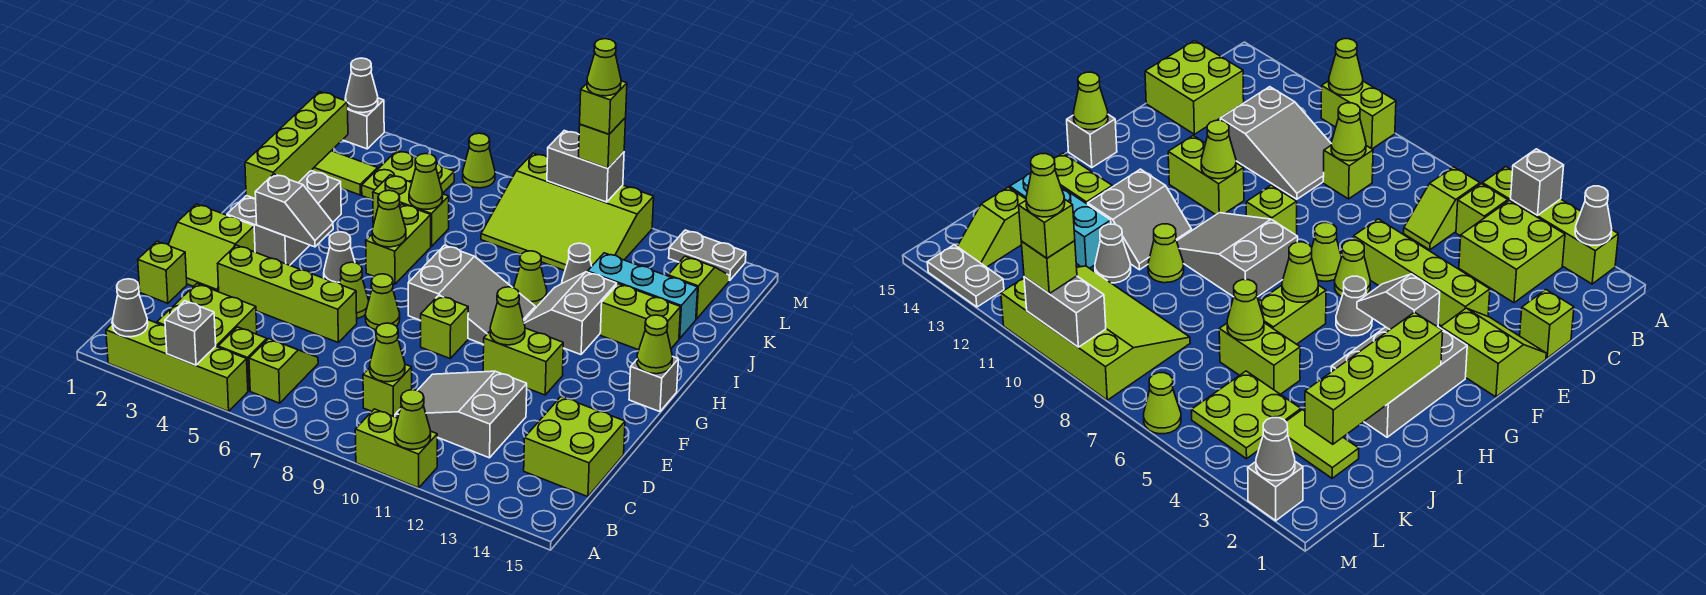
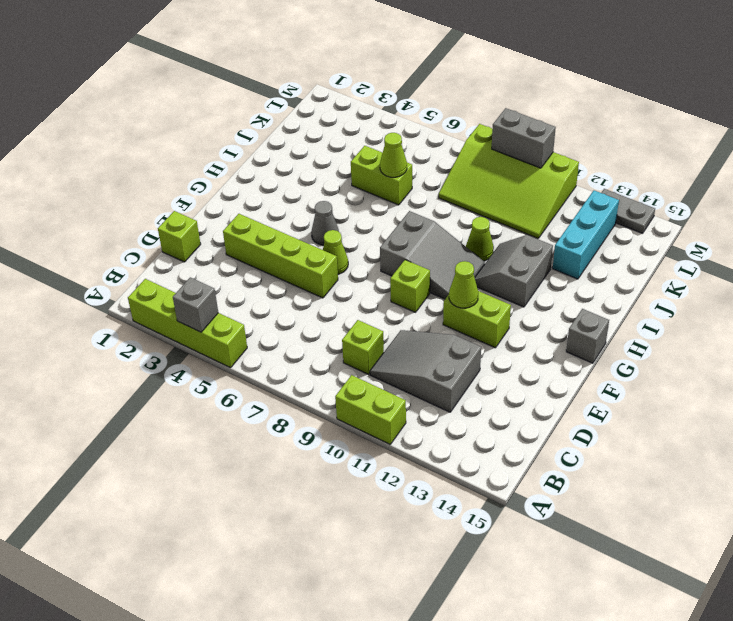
cyan brick J13:L13 level 1 -> cyan brick J12:J14 level 1
none -> lime brick B3:C4 level 1
none -> lime brick B5 level 1
none -> lime slope B6:C6 level 1 top B
none -> lime brick C14:D15 level 1

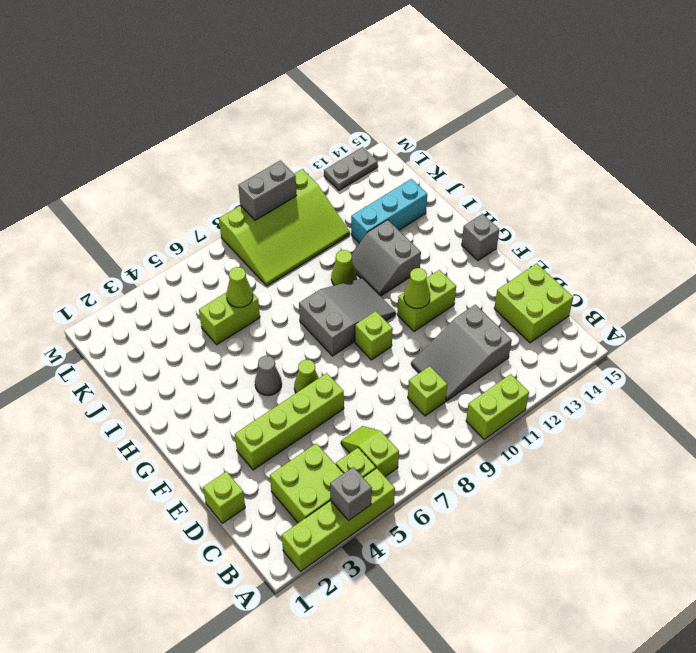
none -> lime slope E1:F2 level 1 top F
none -> lime cone F7 level 1
none -> grey brick G2:I3 level 1
none -> lime brick H6:I6 level 1

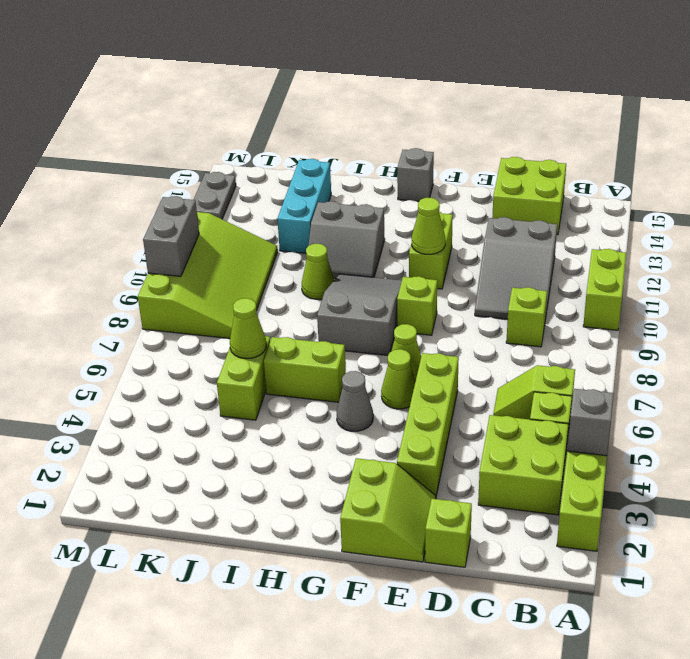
none -> grey brick G2:I3 level 1
none -> lime brick I13:I14 level 1
none -> grey cone J11 level 1
none -> lime tile K2:K3 level 1

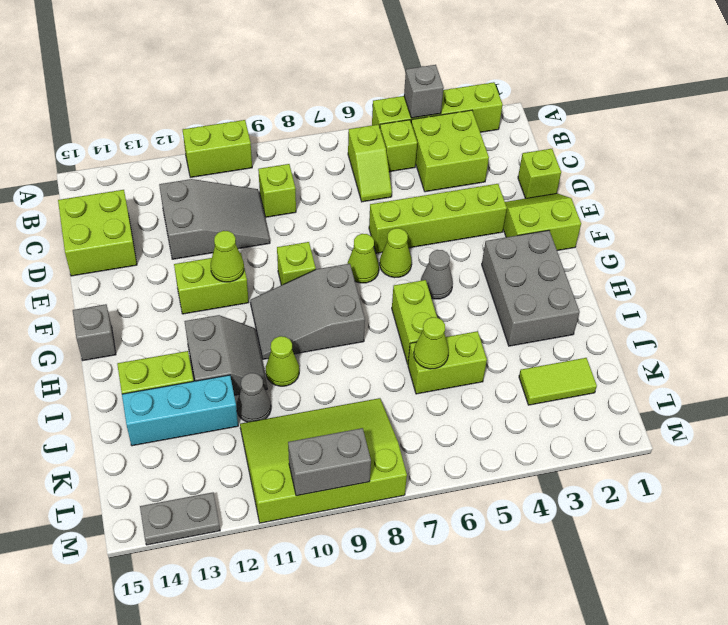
none -> lime plate K4:L5 level 1
none -> lime slope K14:L14 level 1 top K
none -> grey brick M2 level 1
none -> lime cone M6 level 1

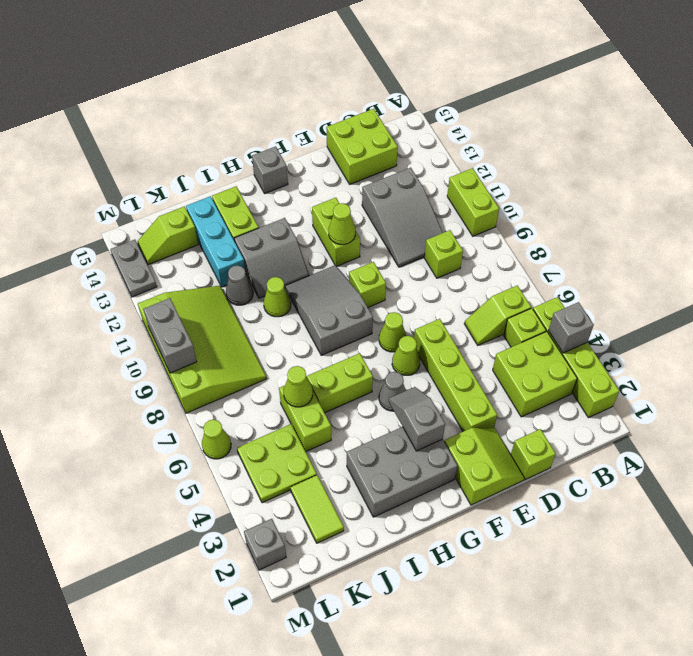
none -> grey cone A2 level 2
none -> lime cone A11 level 2
none -> lime cone C9 level 2
none -> lime cone G15 level 2

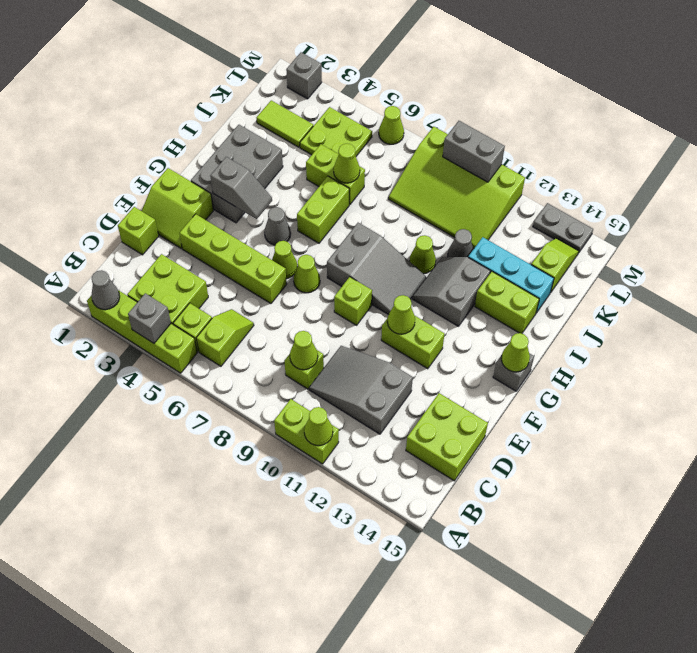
none -> lime brick H2:K2 level 2
none -> lime cone H6 level 2
none -> grey cone M2 level 2
none -> lime brick M10 level 3

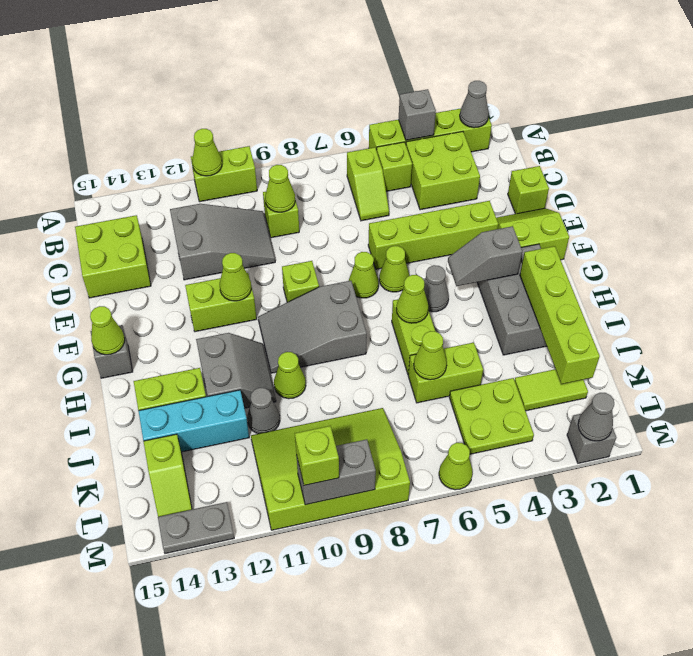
none -> lime brick M10 level 4
none -> lime cone M10 level 5

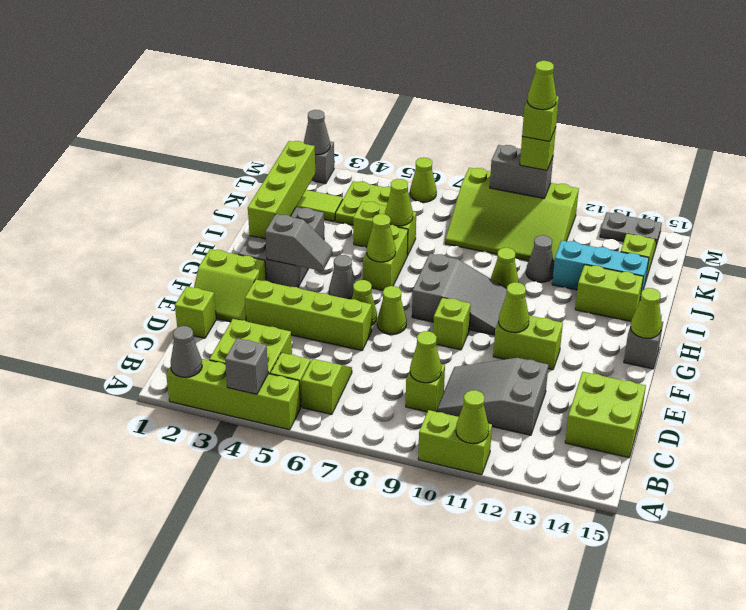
none -> grey slope H11:I12 level 1 top 12

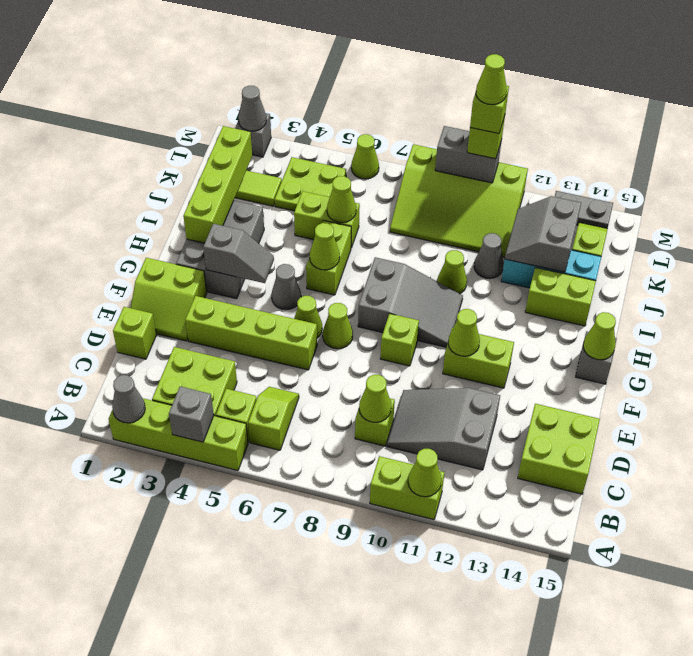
grey slope J12:K13 level 2 top 13 -> grey slope H11:I12 level 1 top 12

